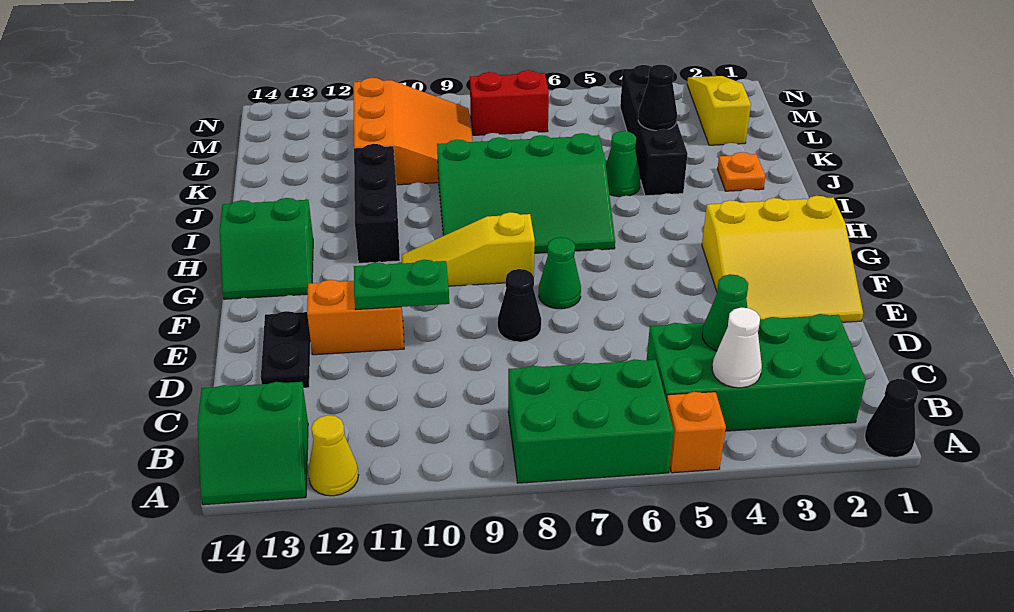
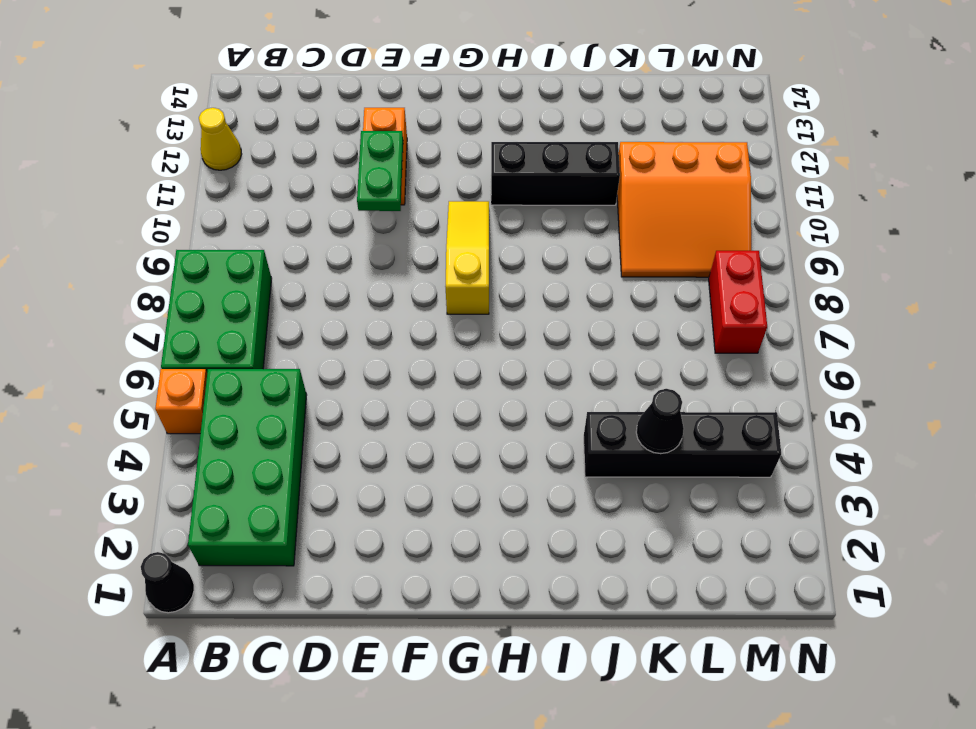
none -> green slope A13:B14 level 1 top B
none -> black plate D13:E13 level 1
none -> yellow slope E1:G3 level 1 top G

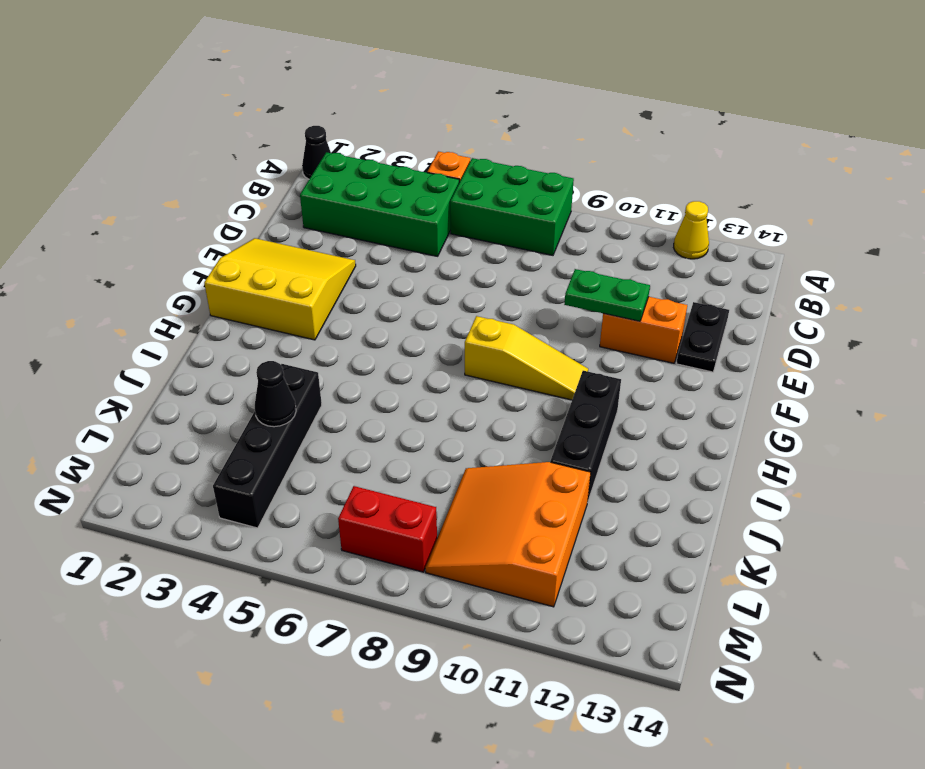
none -> green slope A13:B14 level 1 top B
none -> black cone E8 level 1
none -> green cone F7 level 1

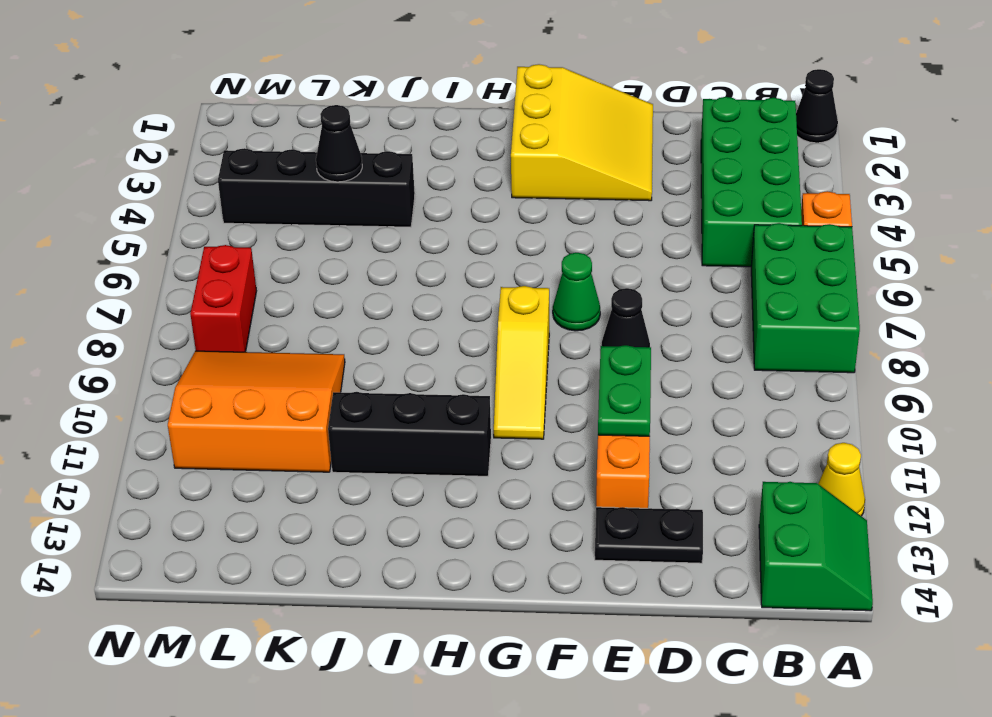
none -> green slope G13:H14 level 1 top H
none -> green slope H6:J9 level 1 top J
none -> orange plate J2 level 1

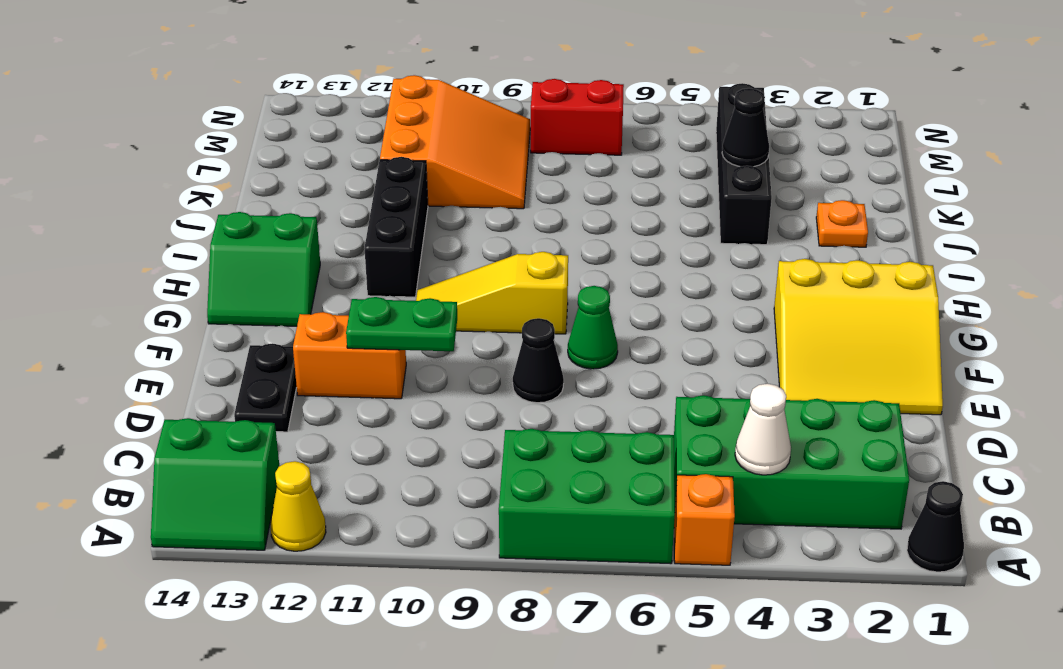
none -> green slope H6:J9 level 1 top J
none -> green cone J5 level 1
none -> yellow slope L2:N2 level 1 top L

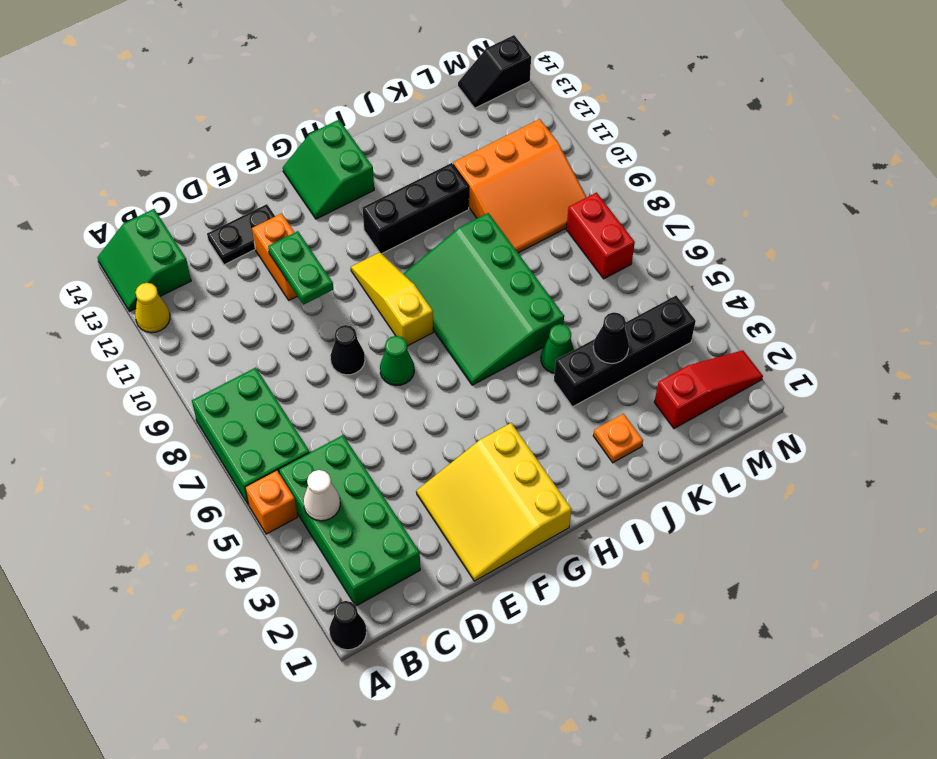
red slope L2:N2 level 1 top L -> yellow slope L2:N2 level 1 top L
black slope M14:N14 level 1 top N -> none
none -> green cone C4 level 2

